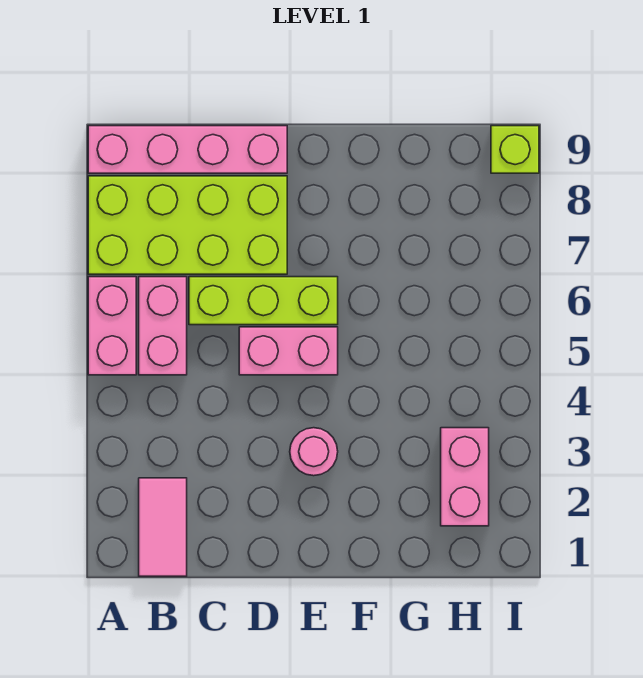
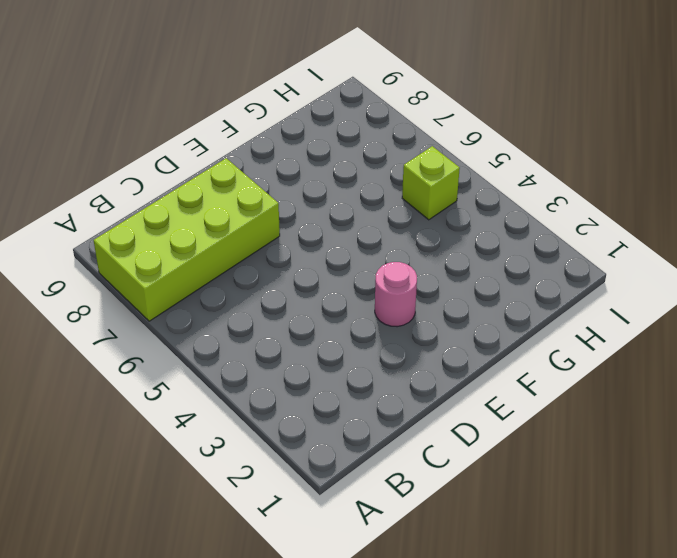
lime brick H5 level 1 -> lime brick I9 level 1
none -> pink brick A5:A6 level 1
none -> pink brick A9:D9 level 1

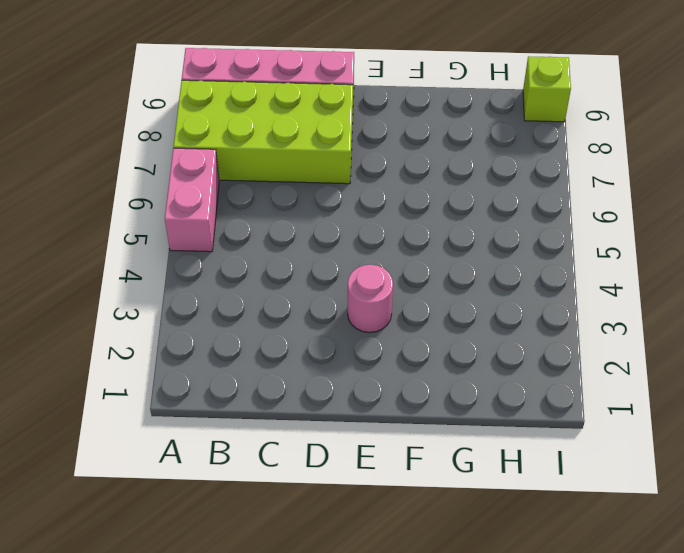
none -> pink tile B1:B2 level 1
none -> pink brick B5:B6 level 1

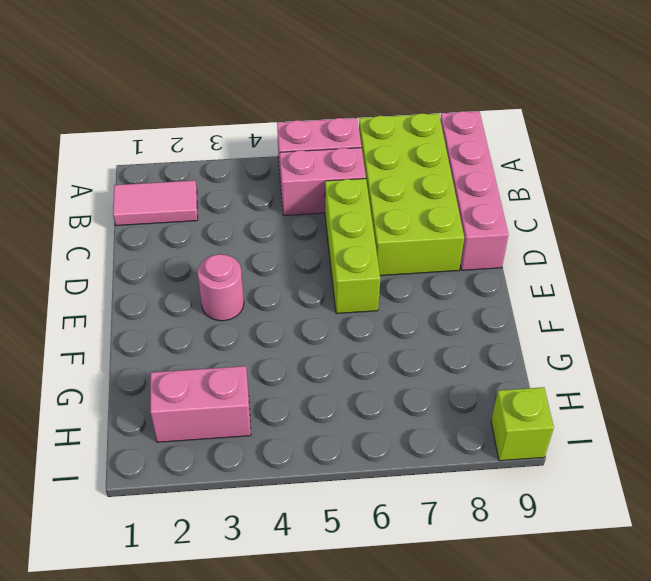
none -> pink brick D5:E5 level 1

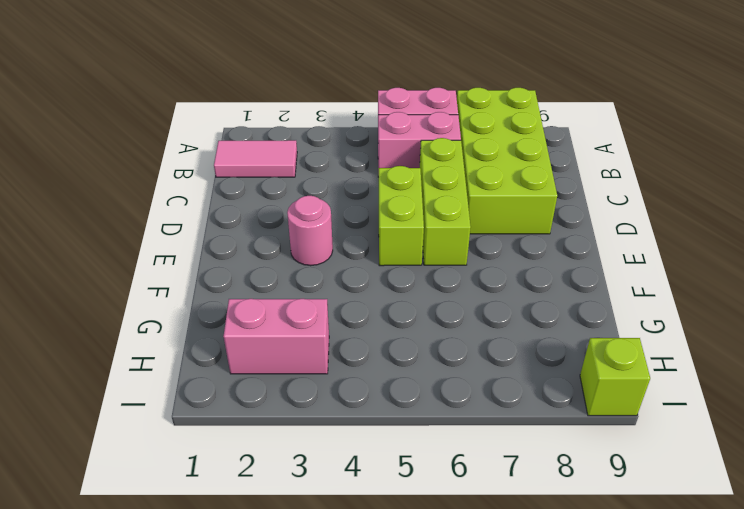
lime brick D5:E5 level 1 -> pink brick D5:E5 level 1
none -> pink brick A9:D9 level 1

